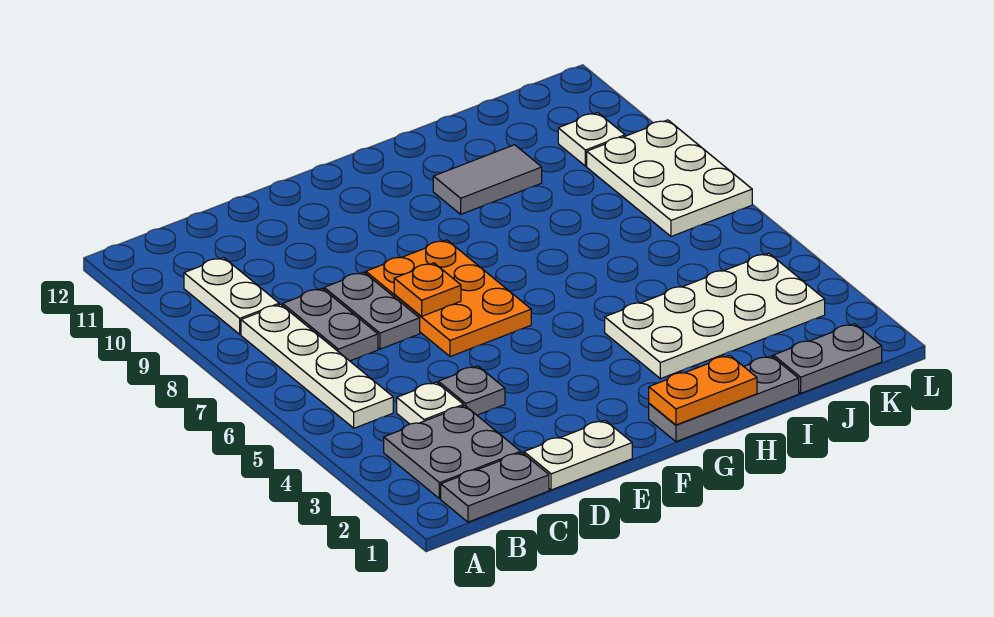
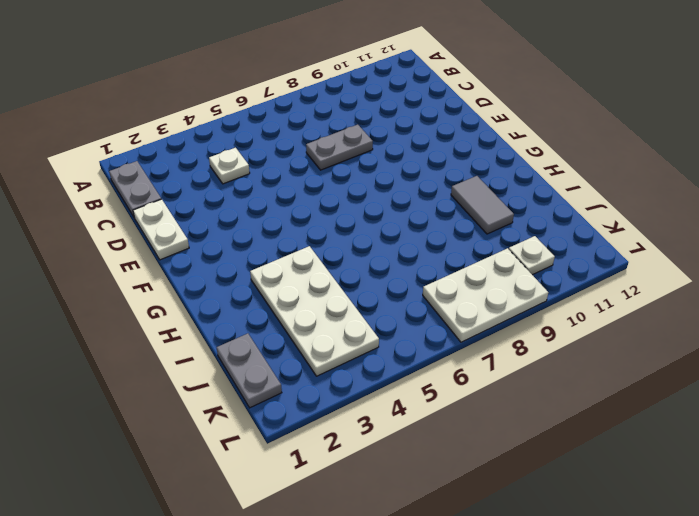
none -> grey plate B2:C3 level 1
none -> white plate B5:B8 level 1
none -> white plate B9:B10 level 1

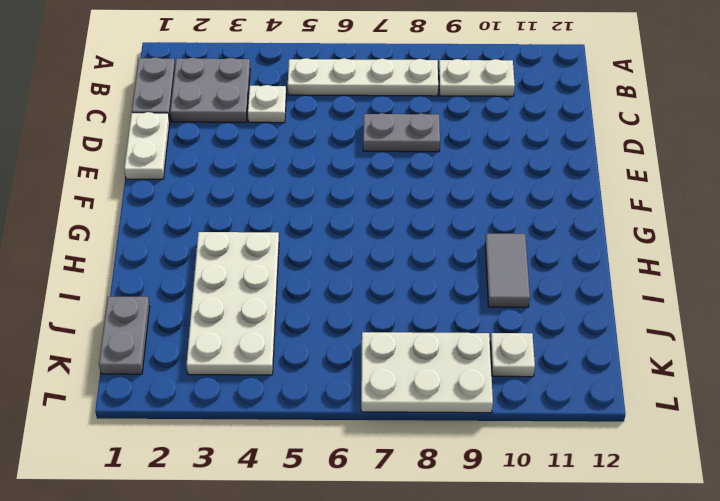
none -> grey plate C7:C8 level 1
none -> grey plate D4 level 1
none -> orange plate E6:F8 level 1

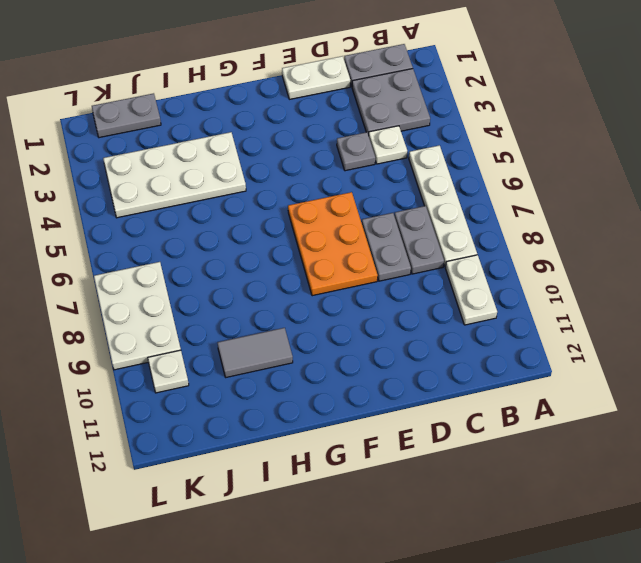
none -> grey plate G1:I1 level 1
none -> orange plate E7 level 2
none -> orange plate G1:H1 level 2

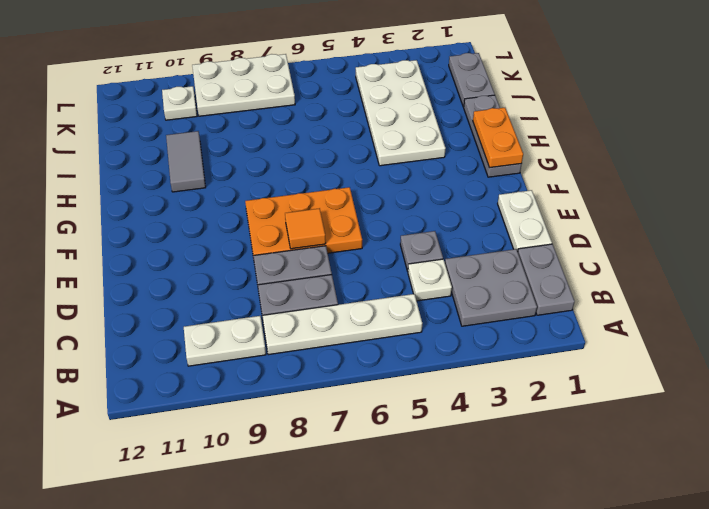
orange tile E7 level 2 -> orange plate E7 level 2

